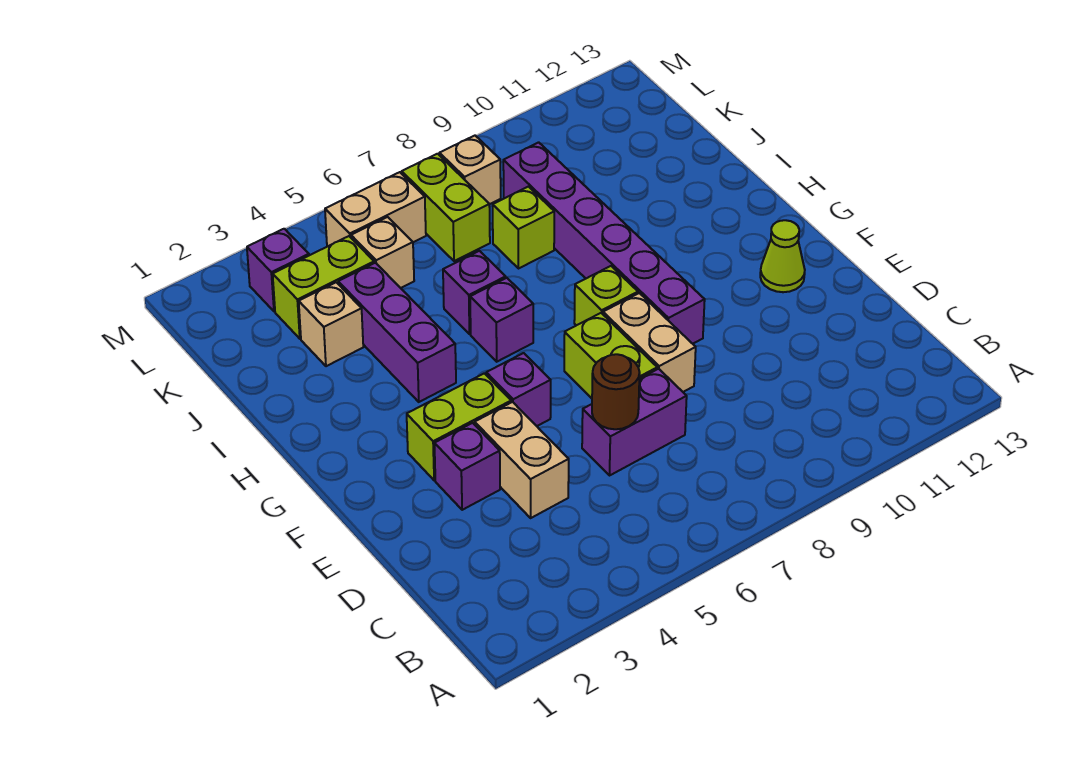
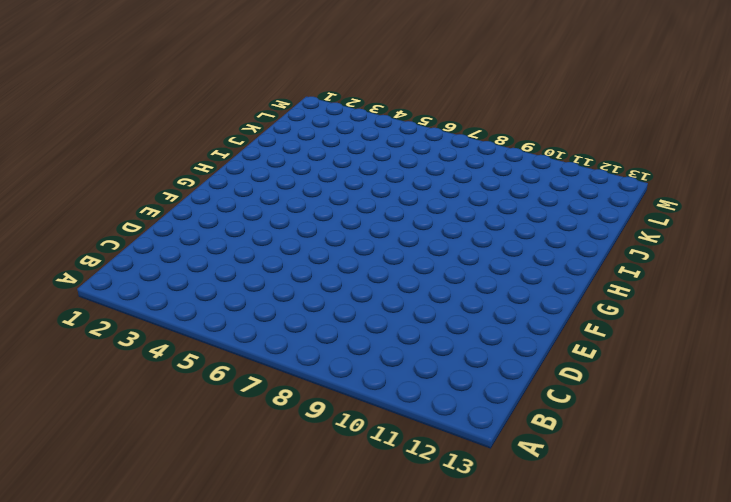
none -> tan brick D4:E4 level 1
none -> purple brick D6:D7 level 1
none -> purple brick E3 level 1

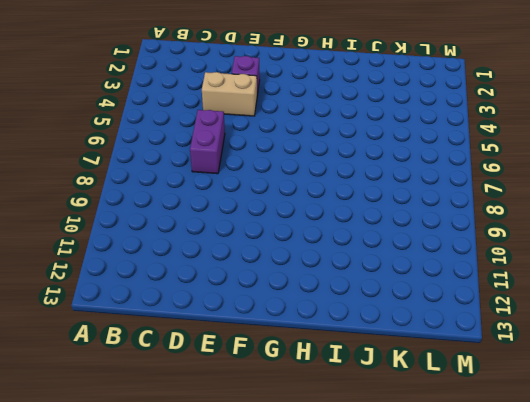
none -> lime brick E7:F7 level 1
none -> tan brick E8:F8 level 1
none -> lime brick F3:F4 level 1

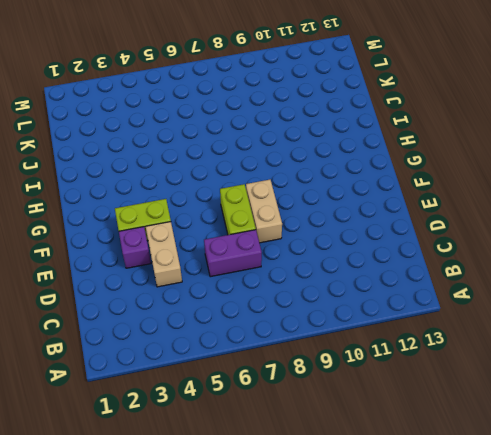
none -> purple brick F5 level 1
none -> purple brick F9:K9 level 1
none -> lime cone F12 level 1

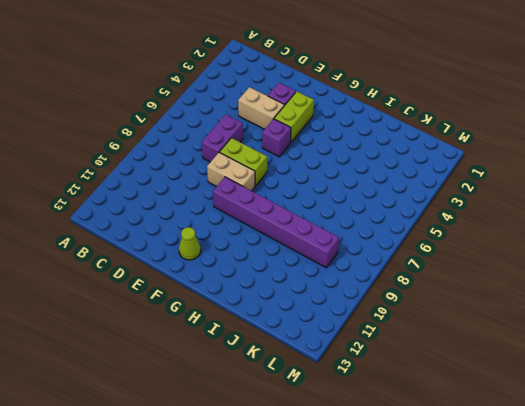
none -> lime brick G8 level 1
none -> purple brick H4:J4 level 1
none -> purple brick H6 level 1

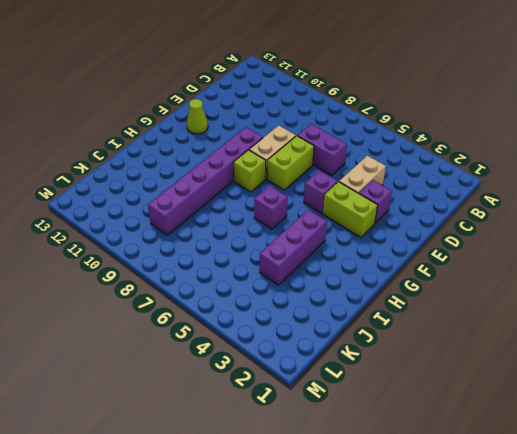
none -> purple brick I6 level 1
none -> tan brick J3 level 1
none -> lime brick J8 level 1

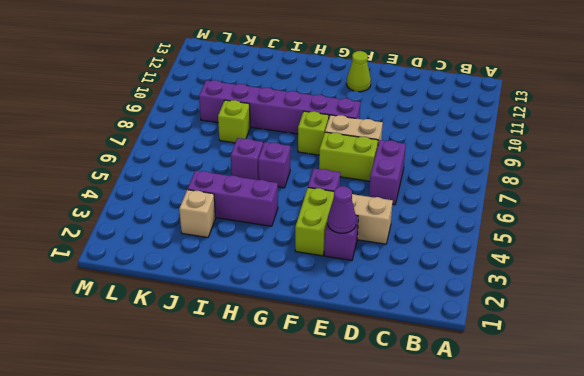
purple cone E3 level 2 -> none
none -> lime brick K3:K4 level 1
none -> tan brick K5 level 1
none -> lime brick K7:L7 level 1

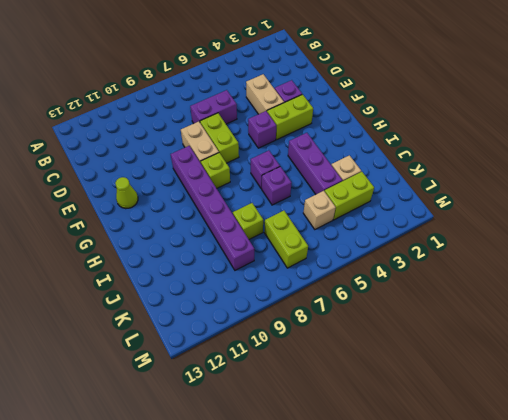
none -> purple brick L3 level 1
none -> tan brick L5:L6 level 1
none -> tan brick L8 level 1

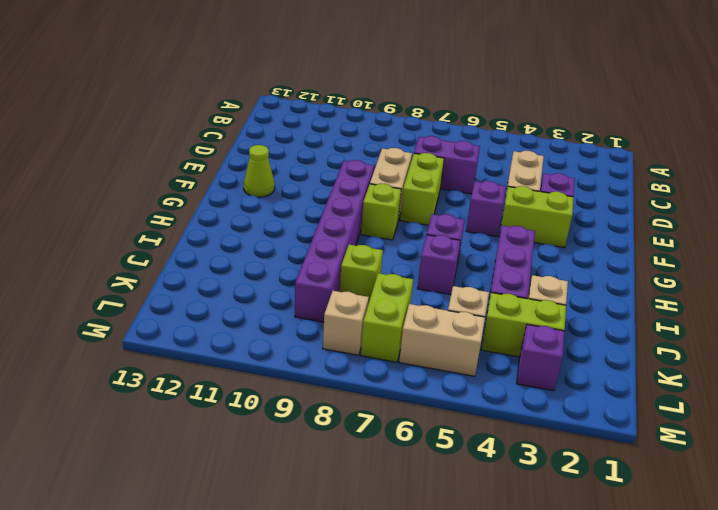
none -> brown round brick D6 level 2

